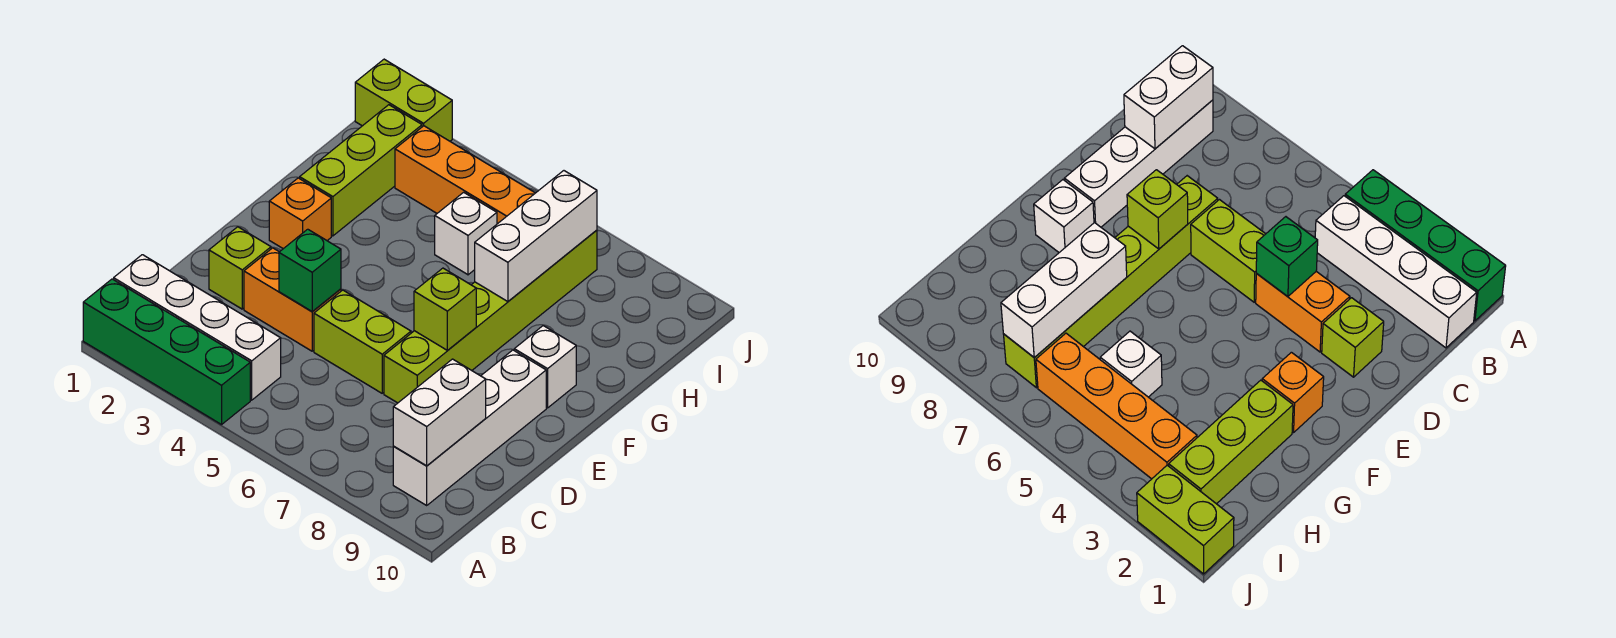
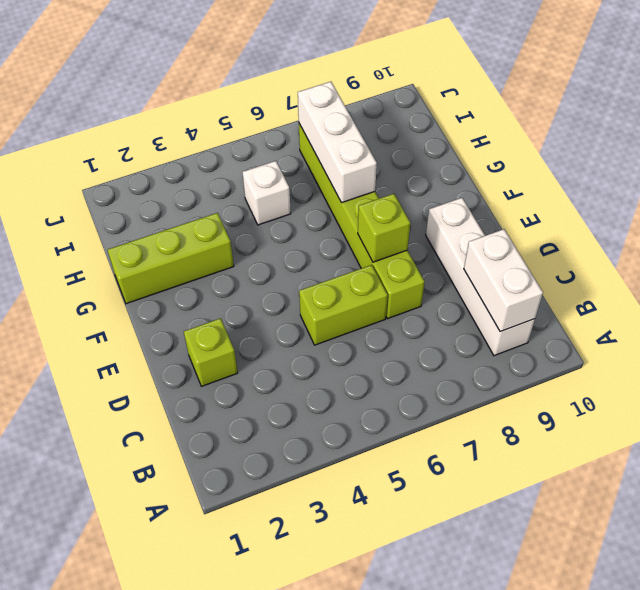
lime brick G1:G3 level 1 -> lime brick G2:I2 level 1
none -> green brick A1:A4 level 1
none -> white brick B1:B4 level 1
none -> orange brick D3:D4 level 1

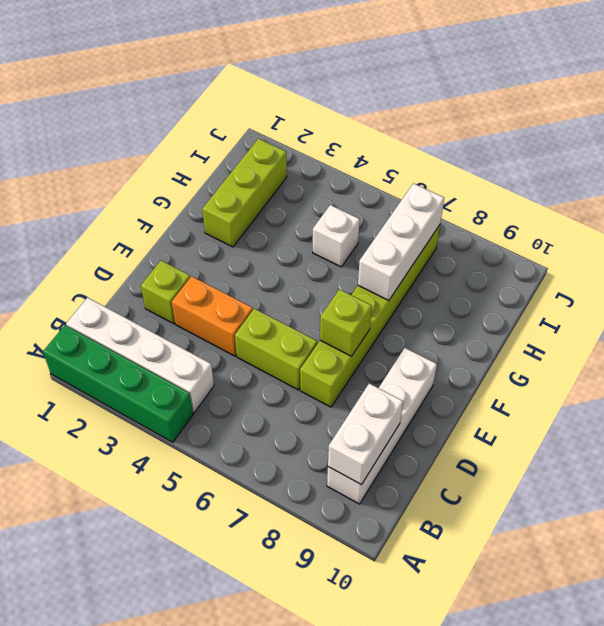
none -> orange brick F2 level 1
none -> white brick F9 level 1
none -> orange brick I3:I6 level 1

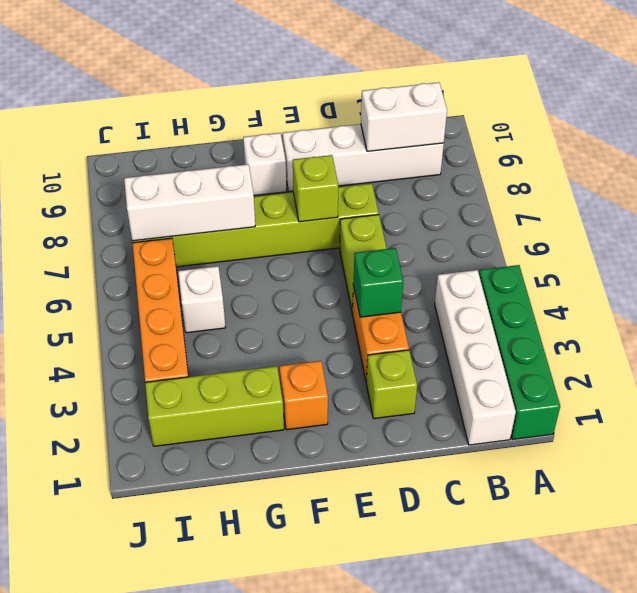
none -> lime brick J1:J2 level 1

